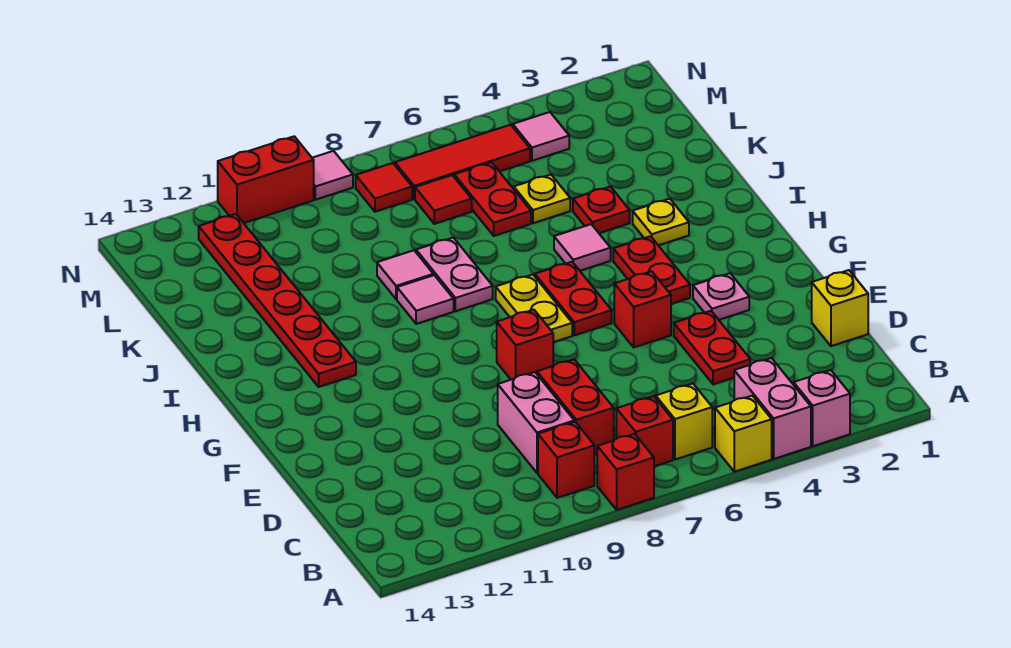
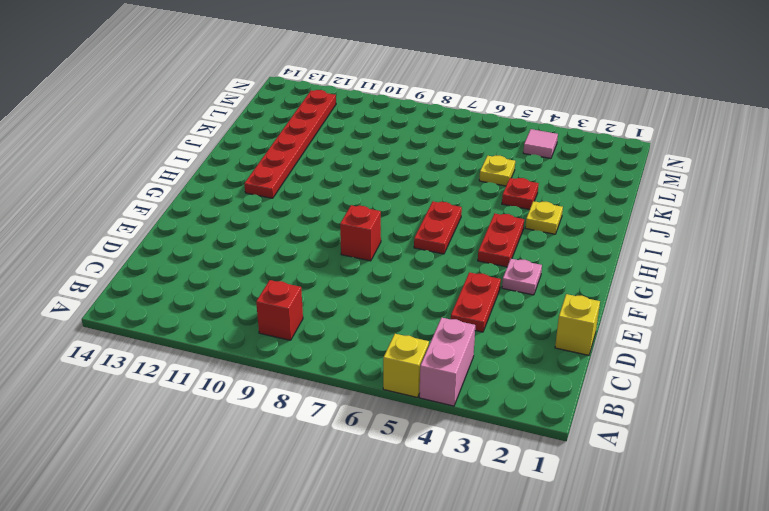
none -> pink brick A3 level 1
none -> red brick A8 level 1
none -> yellow brick B6 level 1
none -> red brick B7 level 1

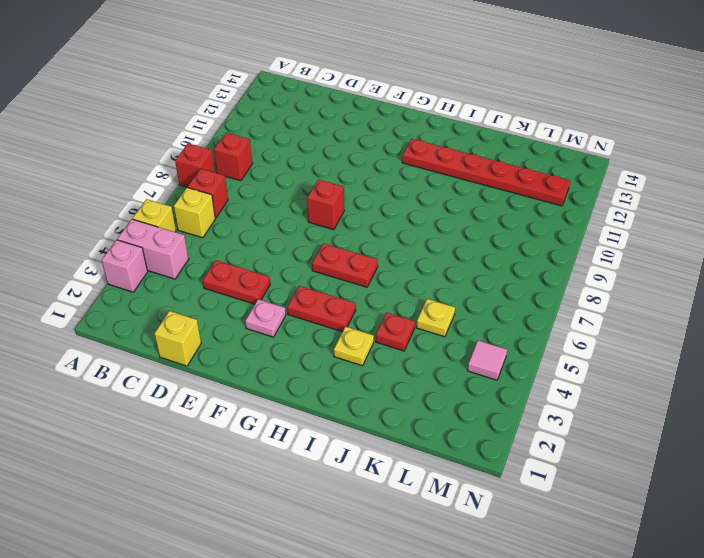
none -> red brick C8:D8 level 1
none -> pink brick C9:D9 level 1
none -> red brick F5 level 1
none -> yellow plate G7:H7 level 1

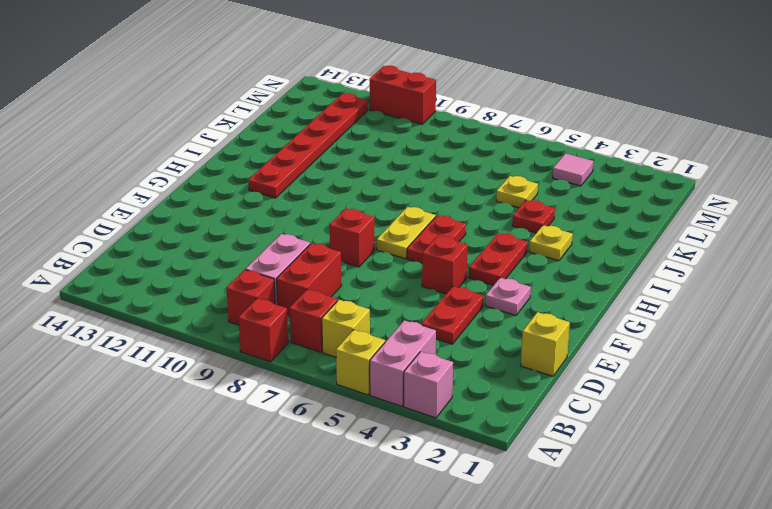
none -> pink tile I5 level 1
none -> pink plate I8:J8 level 1
none -> pink tile I9 level 1
none -> pink tile J9 level 1

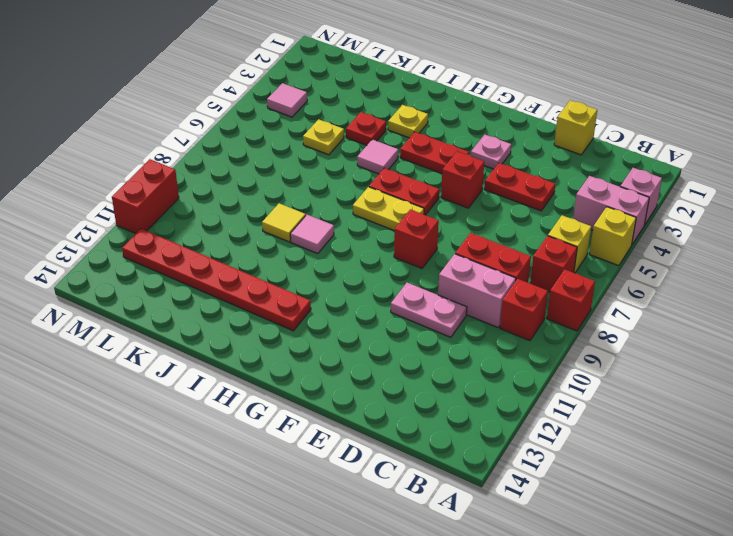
pink plate D10:E10 level 1 -> pink plate I8:J8 level 1
yellow tile J9 level 1 -> pink tile J9 level 1
none -> red plate K6:L6 level 1
none -> red tile L7 level 1
none -> red tile M5:M7 level 1
none -> red tile M8 level 1

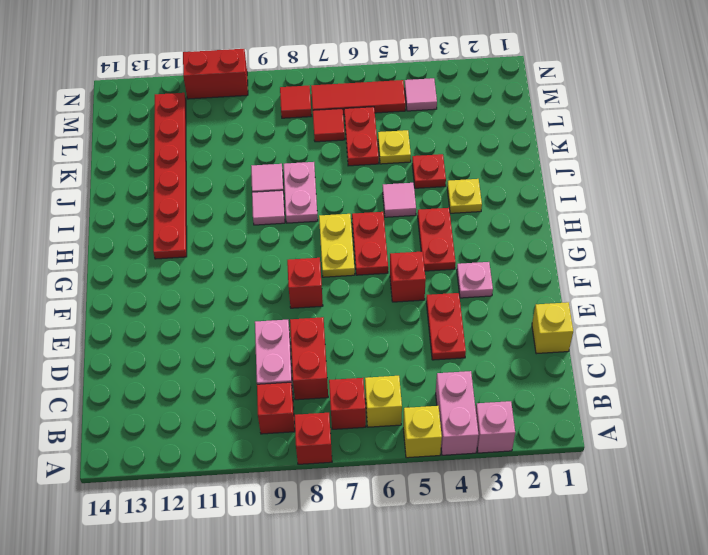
none -> pink tile N9 level 1

